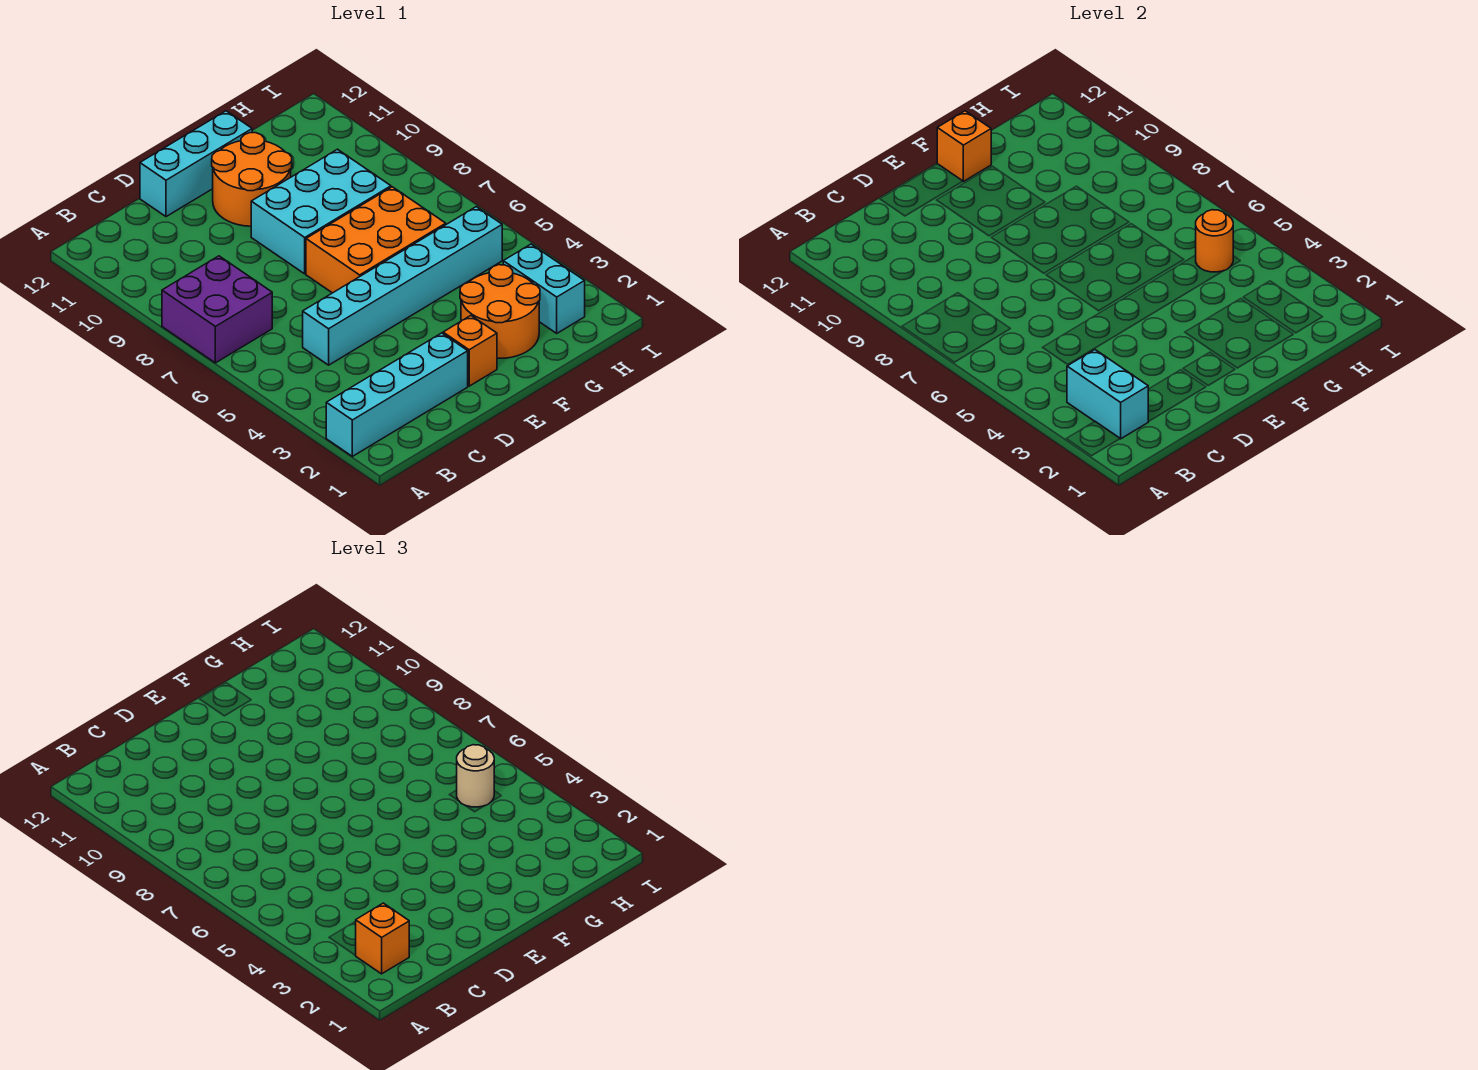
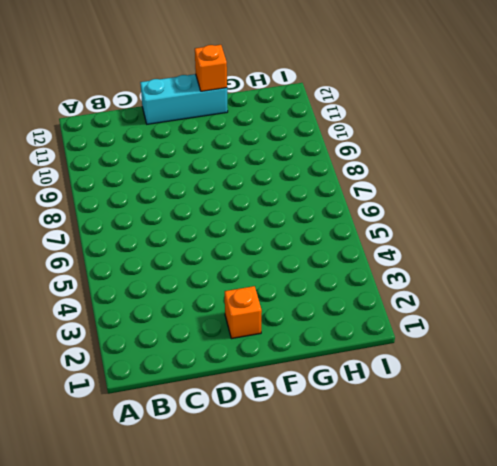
none -> cyan brick A2:D2 level 1
none -> purple brick A7:B8 level 1
none -> cyan brick C5:H5 level 1

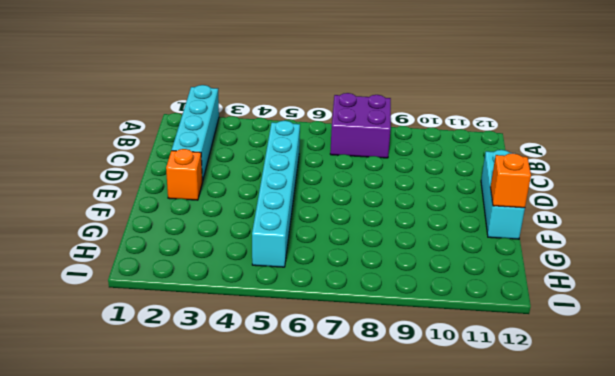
none -> orange brick E6:G7 level 1
none -> cyan brick E8:G9 level 1
none -> orange round brick E10:F11 level 1

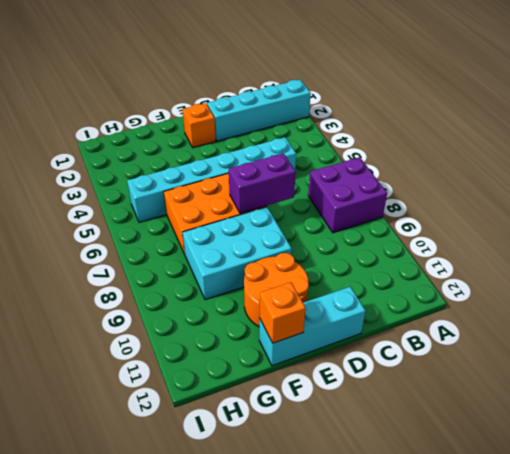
purple brick D7:E7 level 2 -> none
none -> orange round brick F2:G3 level 1
none -> cyan brick H2:H3 level 1
none -> cyan brick B2:B3 level 2

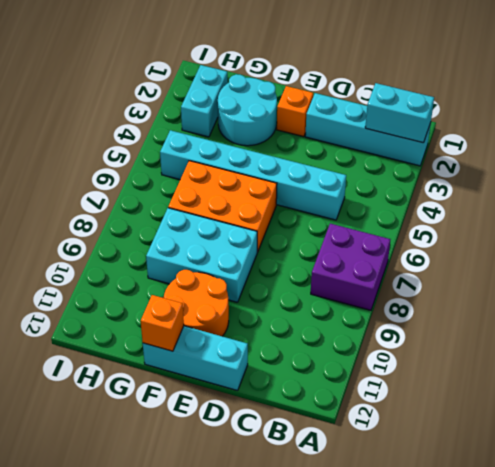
cyan brick A2:B2 level 2 -> cyan brick B2:B3 level 2
cyan round brick F2:G3 level 1 -> orange round brick F2:G3 level 1
none -> orange round brick H5 level 2
none -> orange brick B2 level 3
none -> tan round brick H5 level 3

